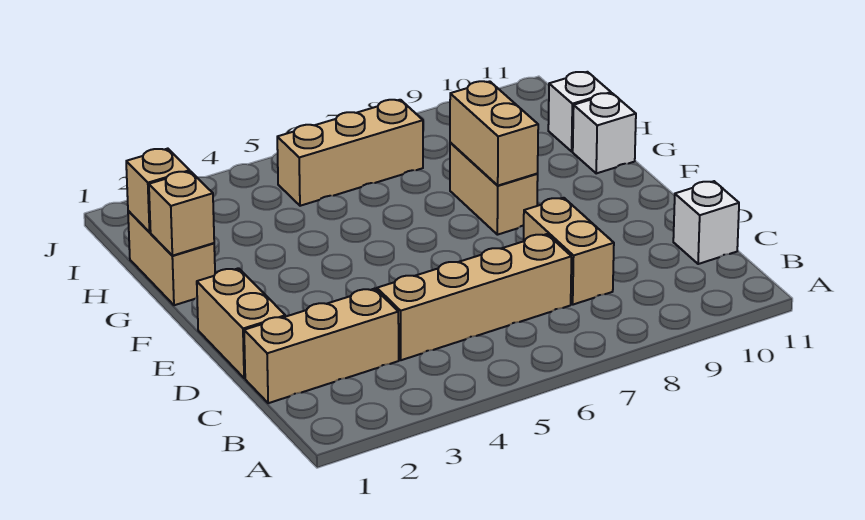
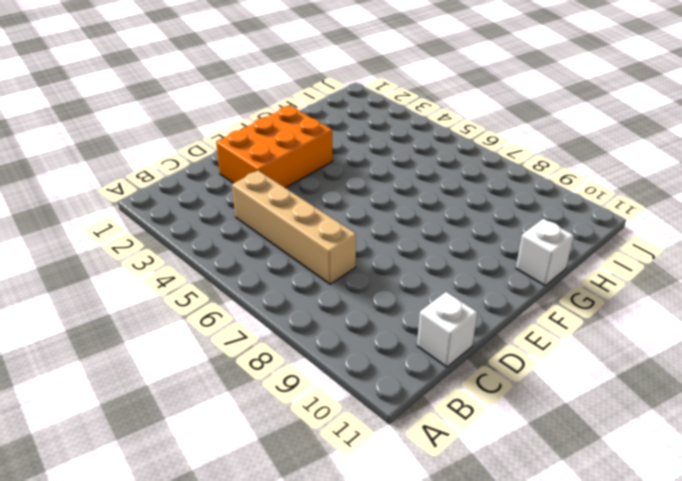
orange brick D2:F3 level 1 -> none
none -> tan brick C1:C3 level 1
none -> tan brick C8:D8 level 1
none -> tan brick D1:E1 level 1

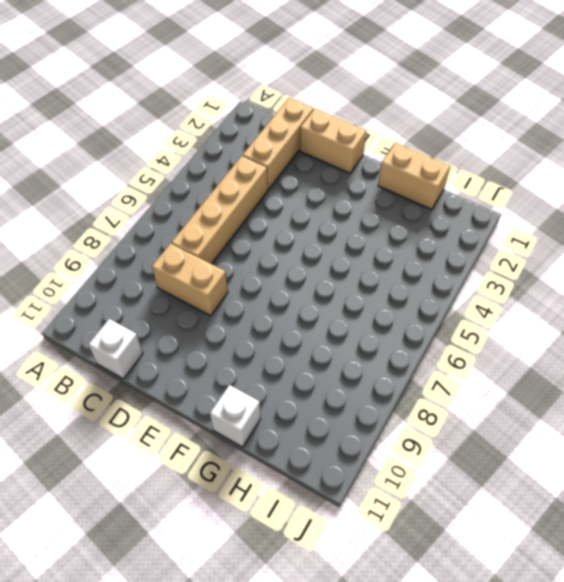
none -> tan brick F8:G8 level 1
none -> white brick H11 level 1
none -> tan brick I5:I7 level 1

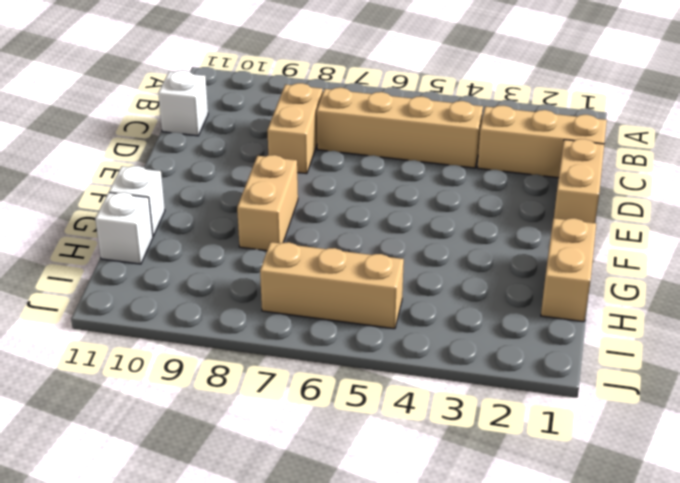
none -> tan brick F8:G8 level 2
none -> tan brick G1 level 2
none -> tan brick H1 level 2

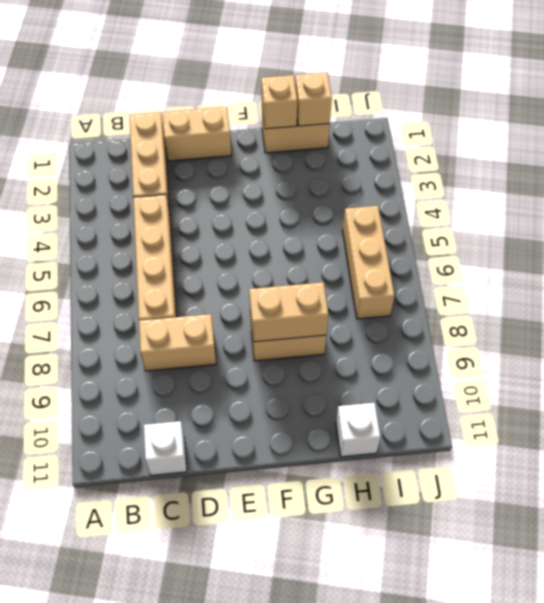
none -> white brick G11 level 1

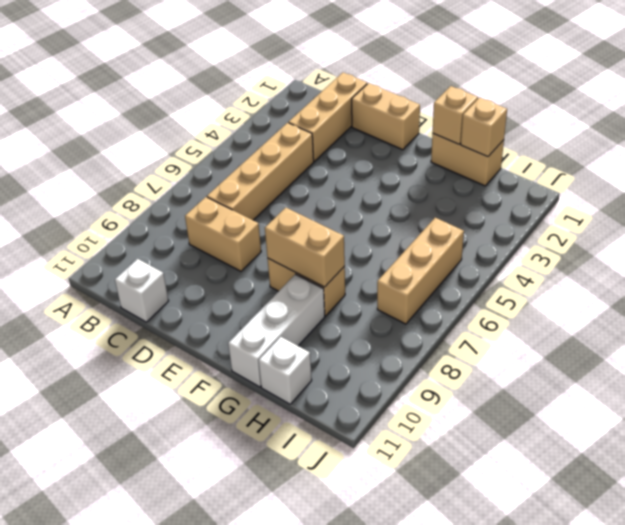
white brick G9:G11 level 1 -> white brick G11 level 1

